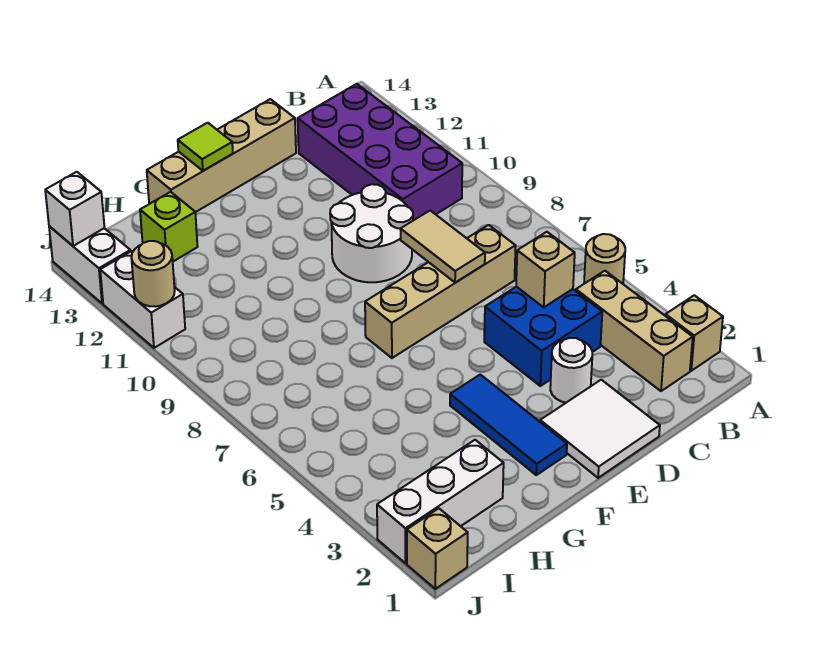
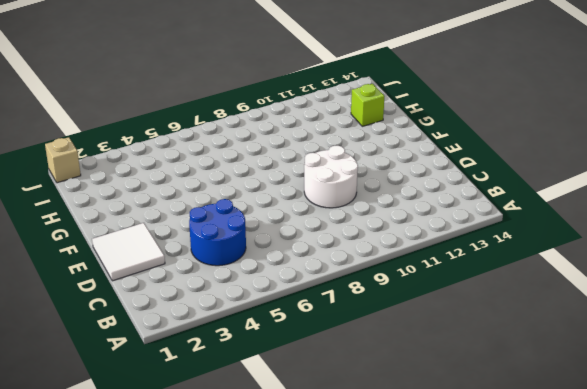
blue round brick C4:D5 level 1 -> blue brick C4:D5 level 1
none -> tan brick A2 level 1
none -> tan round brick A5 level 1
none -> tan brick B2:B4 level 1

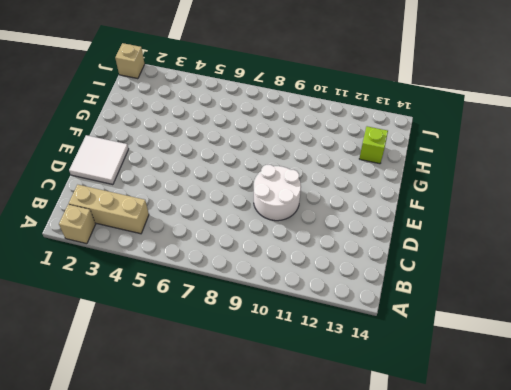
none -> tan round brick A5 level 1
none -> purple brick B10:C13 level 1
none -> blue brick C4:D5 level 1

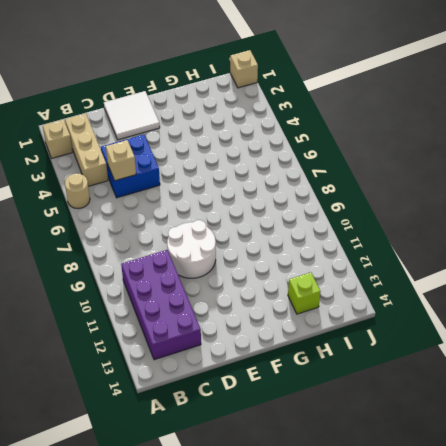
none -> tan brick C7:F7 level 1
none -> white round brick D3 level 1
none -> tan brick D14:G14 level 1

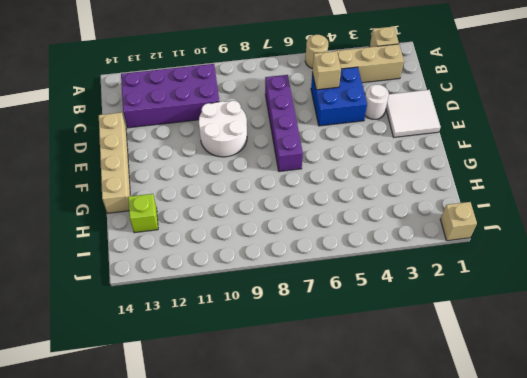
purple brick C7:F7 level 1 -> tan brick C7:F7 level 1
none -> blue tile F2:F4 level 1
none -> white brick H2:J2 level 1
none -> white brick J11:J12 level 1

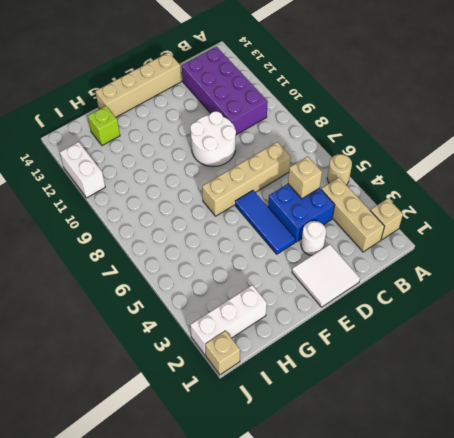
blue tile E4:E6 level 1 -> blue tile F2:F4 level 1
none -> white brick J13:J14 level 1
none -> tan tile D7:D8 level 2
none -> lime tile F14 level 2

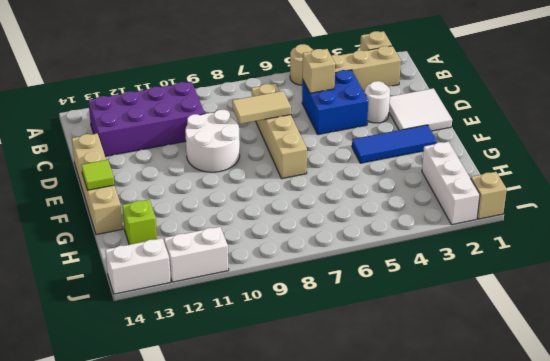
none -> tan round brick J11 level 2
none -> white brick J14 level 2

